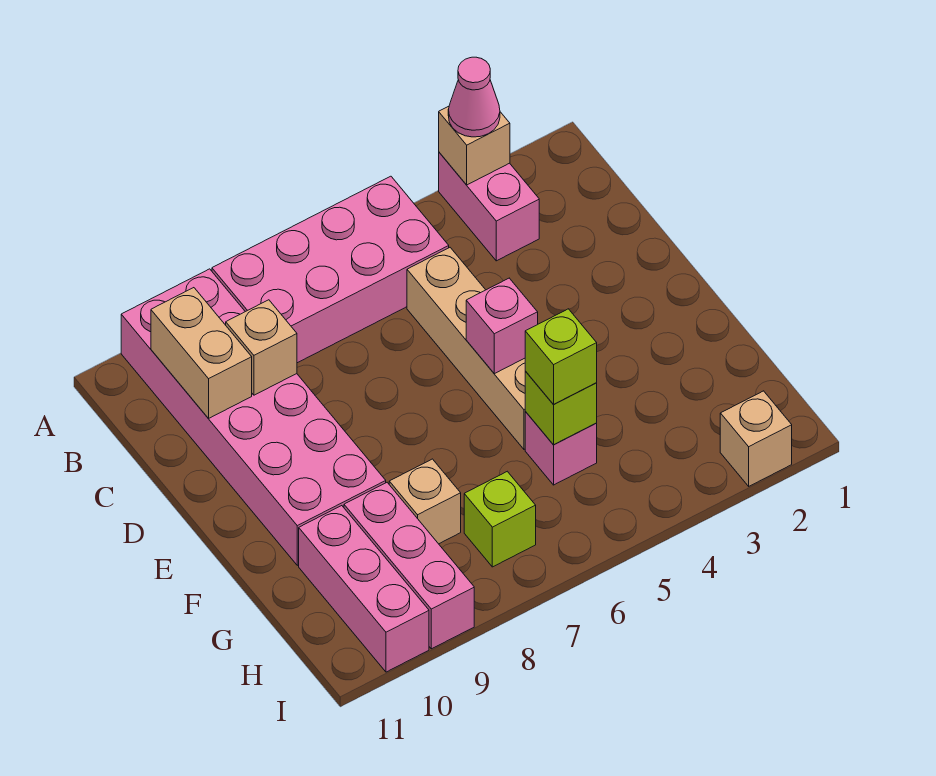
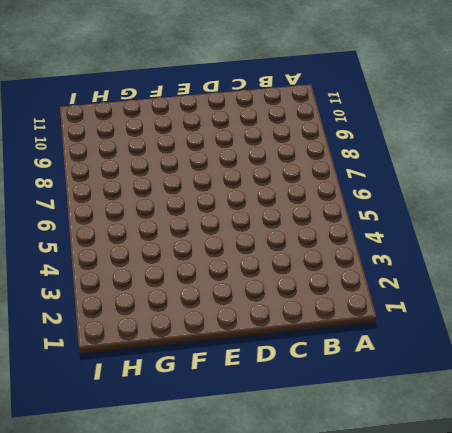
none -> pink brick A3:B3 level 1
none -> pink brick A5:B8 level 1
none -> pink brick A9:F10 level 1

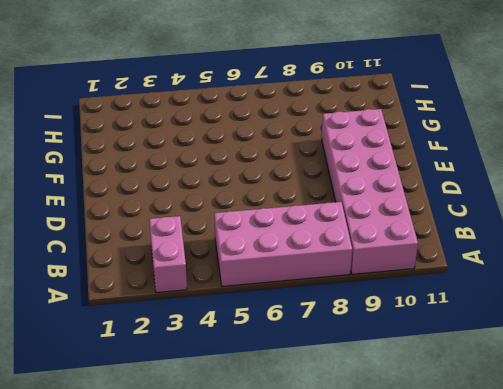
none -> tan brick C5:F5 level 1
none -> pink brick G5 level 1
none -> tan brick G8 level 1

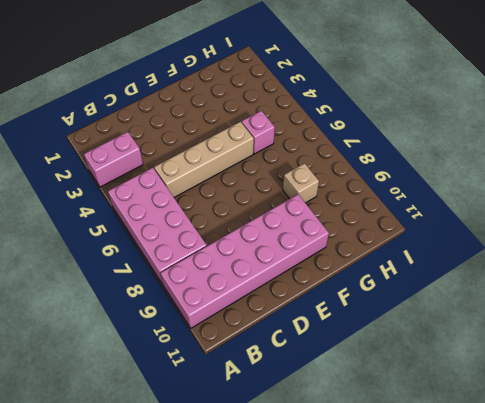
none -> pink brick G9:I9 level 1
none -> pink brick G10:I10 level 1
none -> lime brick H7 level 1

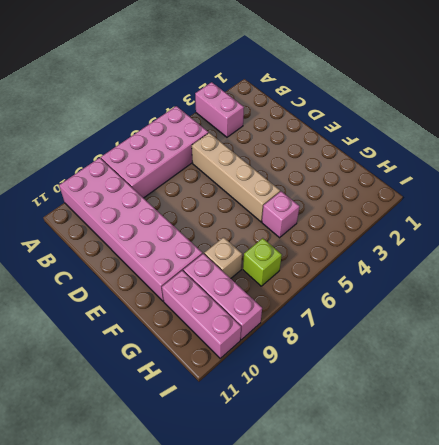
none -> tan brick I2 level 1
none -> tan brick A3 level 2
none -> tan brick B10:C10 level 2

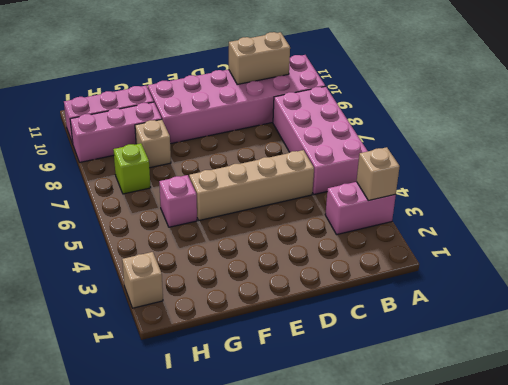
none -> tan brick C9 level 2
none -> pink brick E5 level 2
none -> lime brick G5 level 2

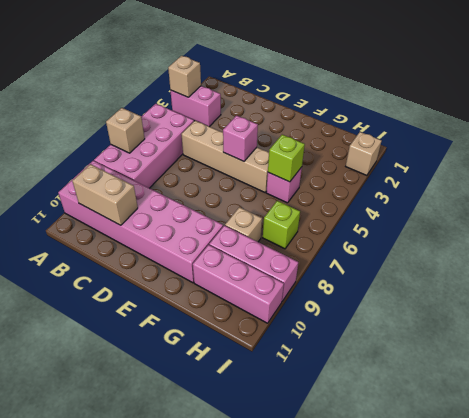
tan brick A7 level 2 -> tan brick C9 level 2
none -> pink cone A3 level 3
none -> lime brick G5 level 3

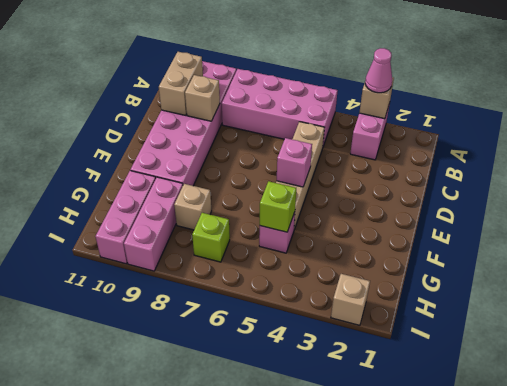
none -> lime brick G5 level 3

